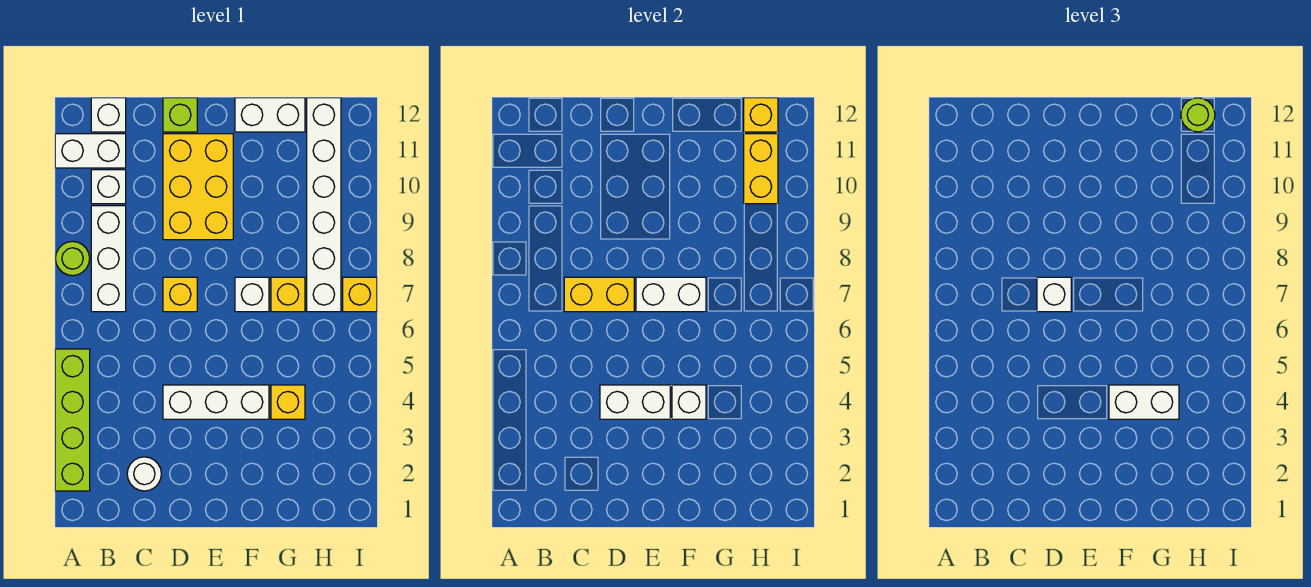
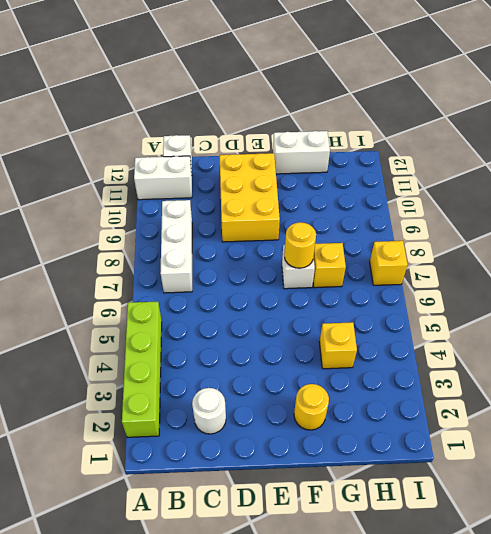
yellow round brick F2 level 1 -> none
yellow round brick F7 level 2 -> white brick E7:F7 level 2
none -> lime round brick A8 level 1
none -> white brick B10 level 1
none -> white brick D4:F4 level 1

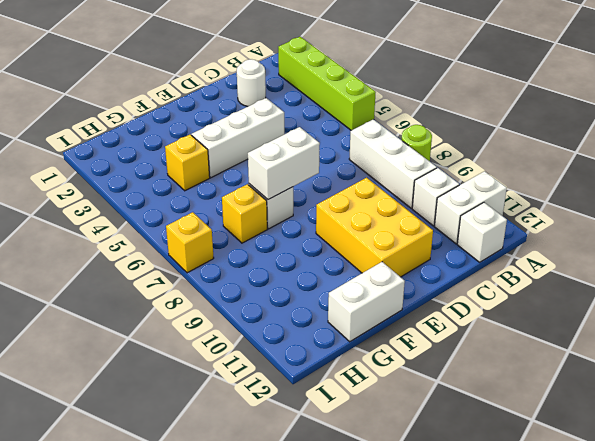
none -> yellow brick D7 level 1
none -> lime brick D12 level 1
none -> white brick H7:H12 level 1

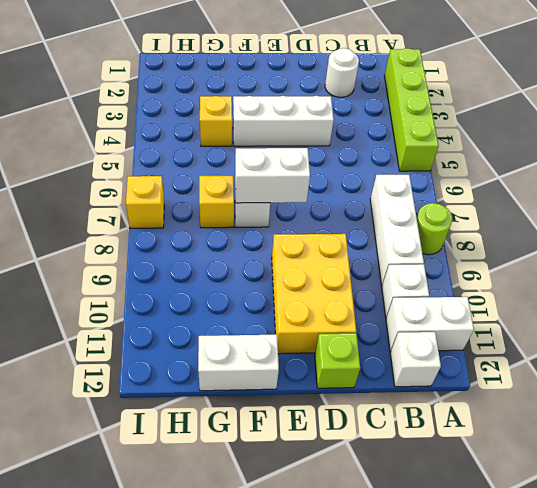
none -> yellow brick D7 level 1
none -> white brick H7:H12 level 1
none -> yellow brick C7:D7 level 2

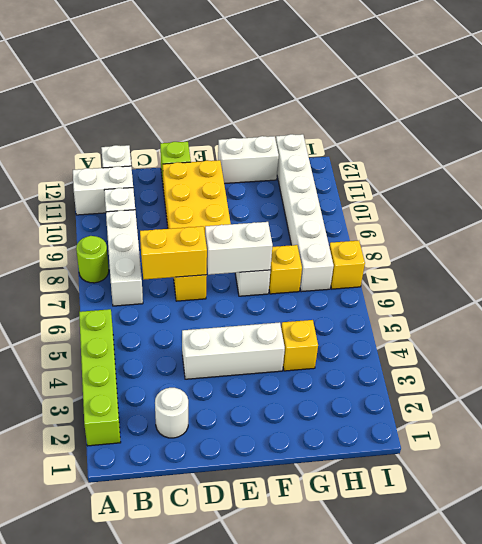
none -> white brick D4:E4 level 2
none -> white brick F4 level 2
none -> yellow brick H10:H11 level 2

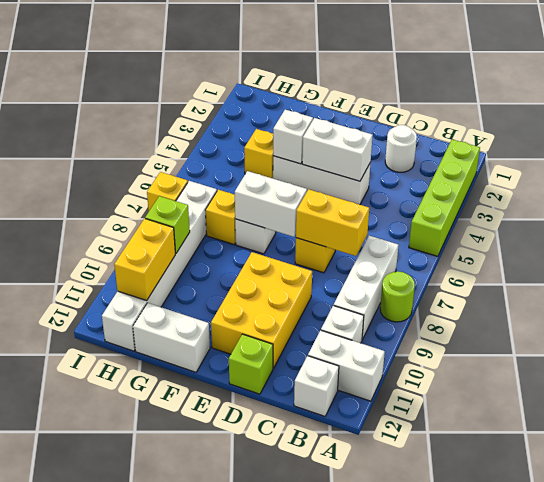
lime brick H9 level 2 -> none
none -> yellow brick H12 level 2
none -> white brick D7 level 3
none -> white brick F4:G4 level 3

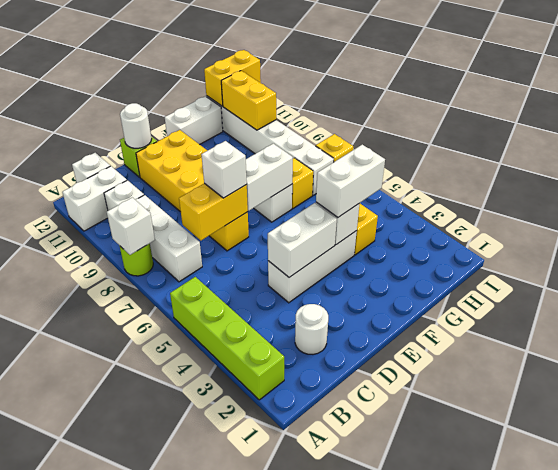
white brick A8 level 2 -> none
white round brick D12 level 2 -> none
yellow brick H12:I12 level 2 -> yellow brick H12 level 2
none -> lime round brick H12 level 3

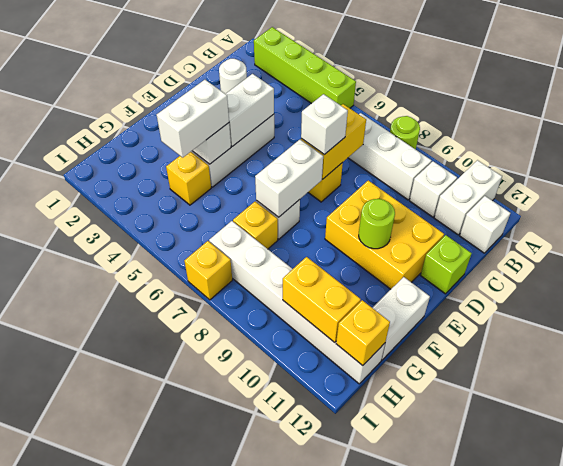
lime round brick E10 level 2 -> lime round brick H12 level 3

